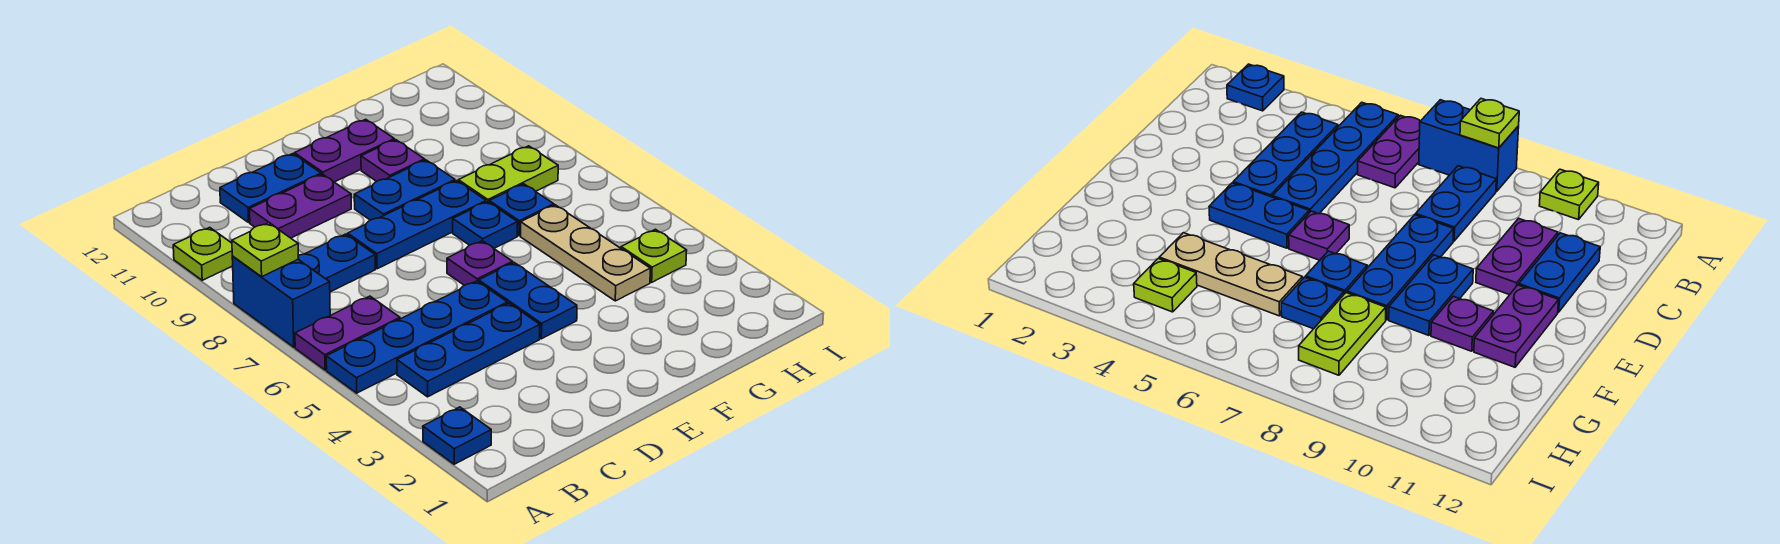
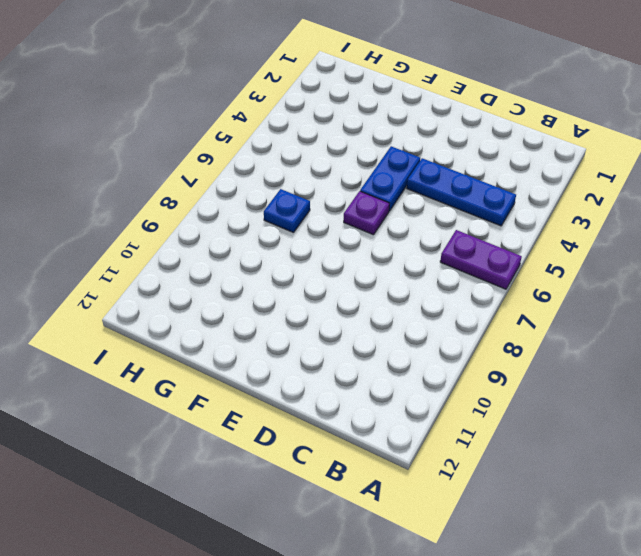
none -> blue plate A2 level 1
none -> blue plate A5:D5 level 1
none -> blue brick A7:A8 level 1

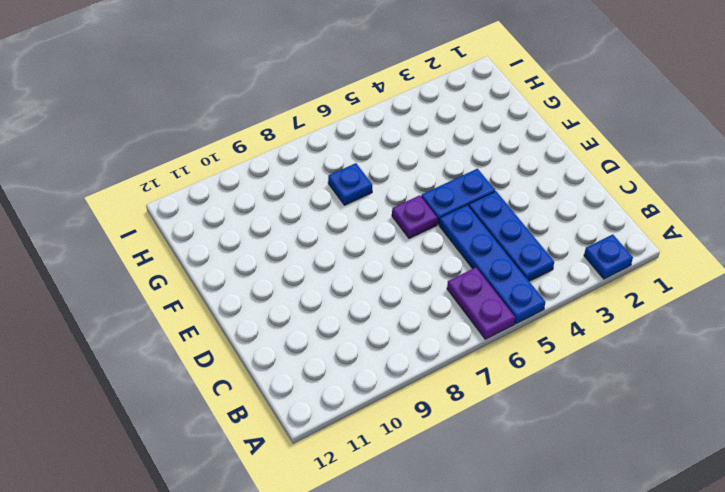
none -> blue brick A7:A8 level 1
none -> lime plate A10 level 1
none -> blue plate B8:C8 level 1

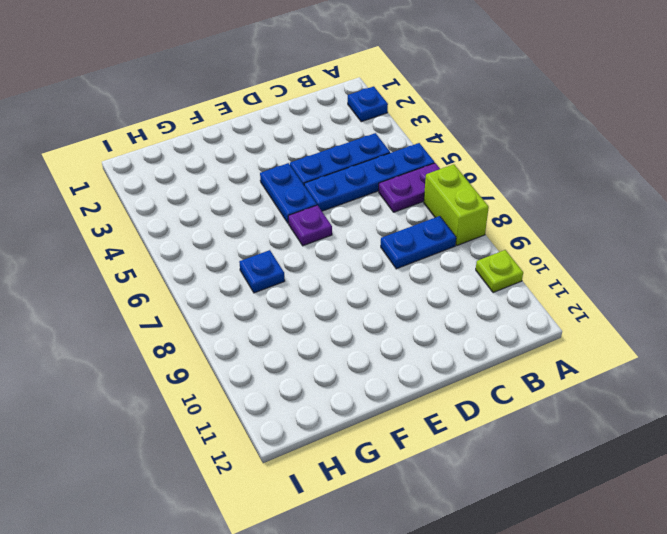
lime brick A7:A8 level 1 -> blue brick A7:A8 level 1
none -> purple plate C10:D10 level 1
none -> blue plate C11:D11 level 1
none -> blue plate D8:F8 level 1

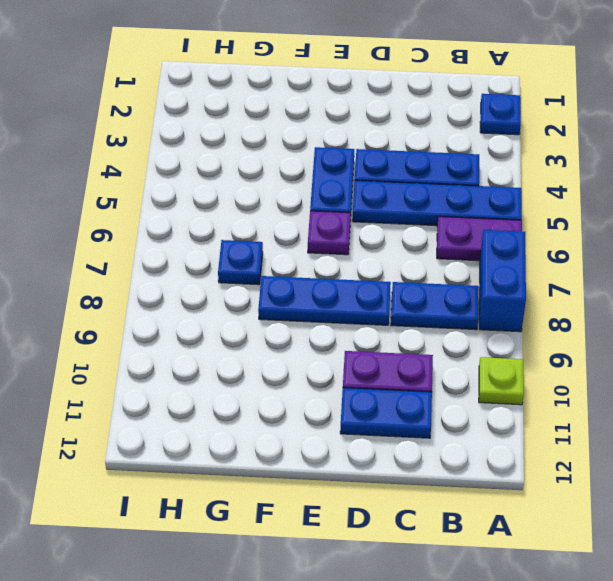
none -> blue plate E9:F9 level 1
none -> purple plate E11:F11 level 1
none -> blue plate F7 level 1

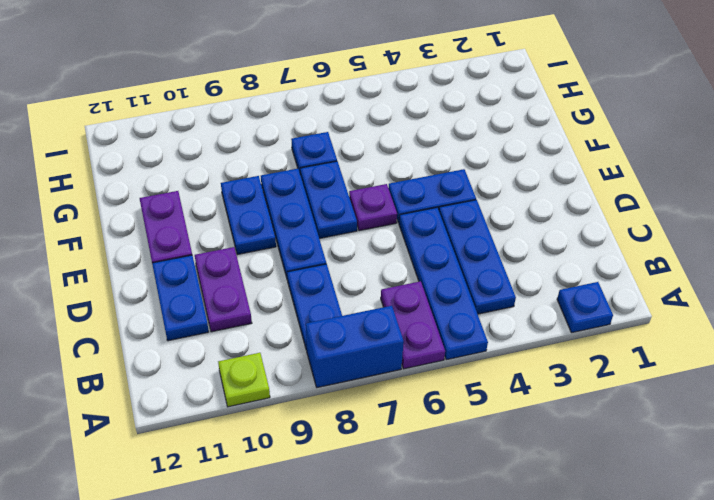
blue plate E7:F7 level 1 -> blue plate F7 level 1
none -> purple plate F10 level 1
none -> tan plate G4:G6 level 1
none -> lime plate G8:H8 level 1

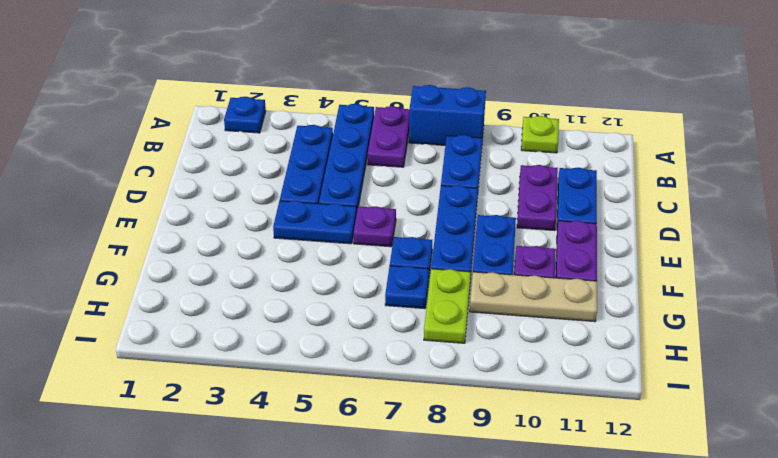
tan plate G9:G11 level 1 -> tan plate G4:G6 level 1
none -> lime plate H4 level 1
none -> lime plate A8 level 2

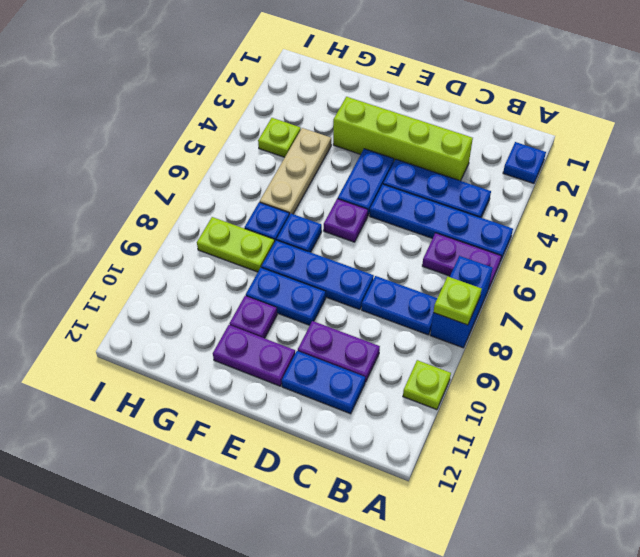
lime brick C3:F3 level 1 -> none

